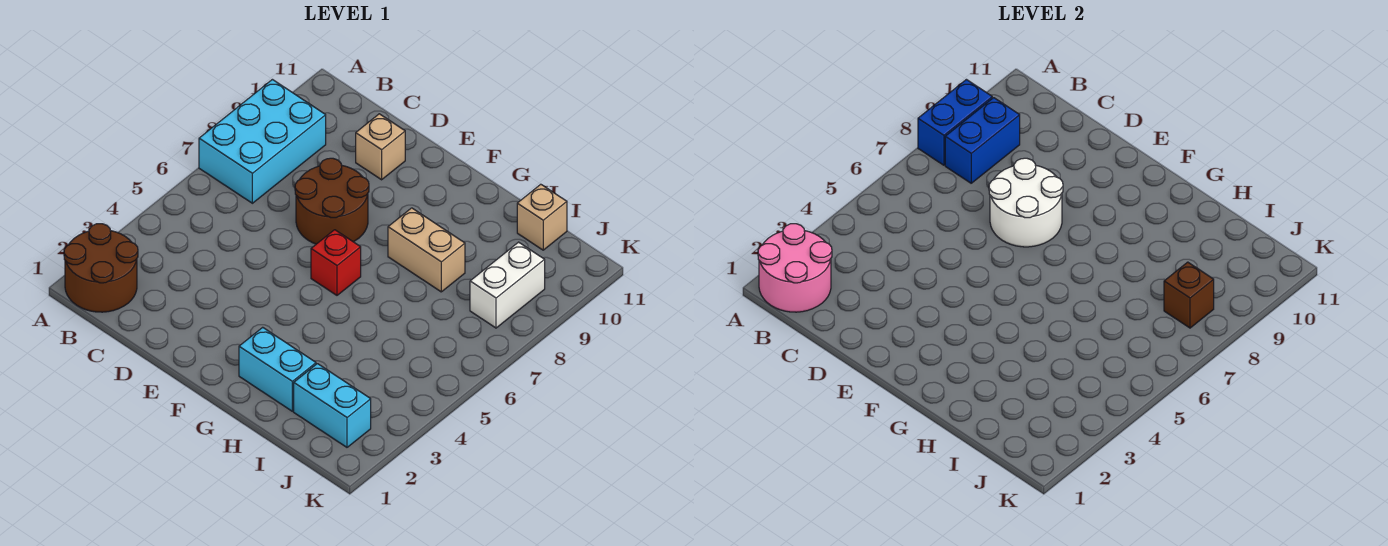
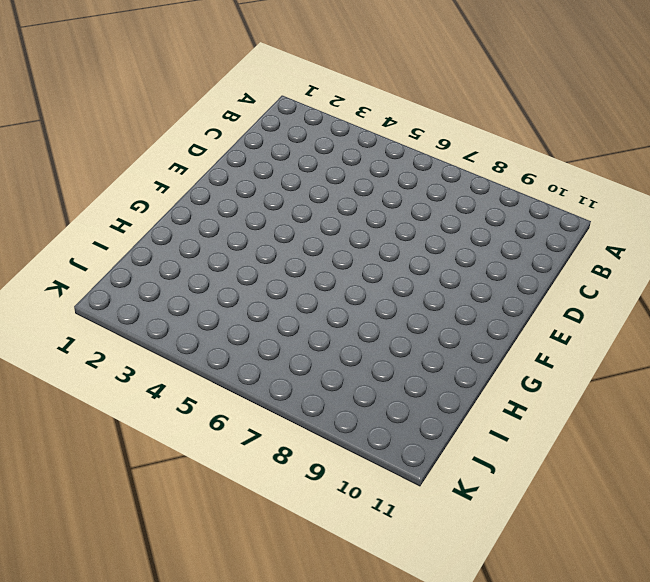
none -> brown round brick A1:B2 level 1
none -> cyan brick A7:B9 level 1
none -> brown round brick D7:E8 level 1

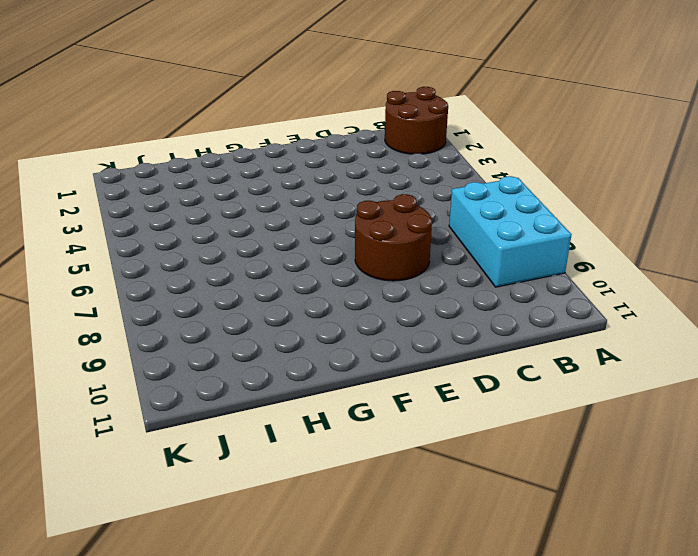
none -> tan brick D10 level 1
none -> red brick F6 level 1
none -> cyan brick G2:H2 level 1

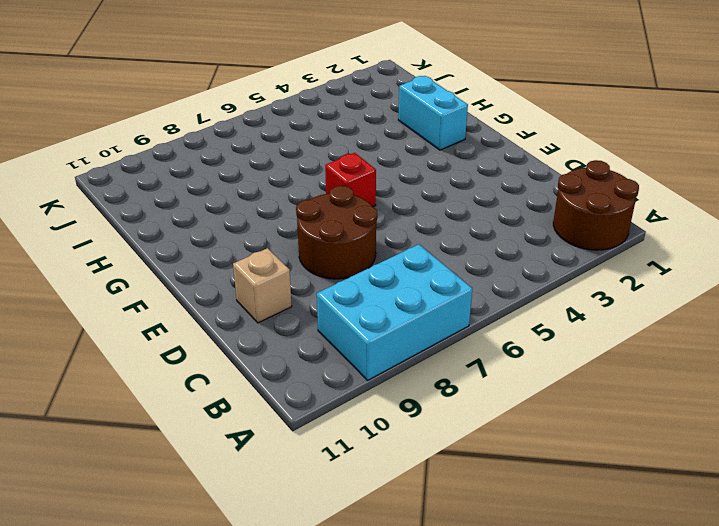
none -> tan brick G8:H8 level 1
none -> cyan brick I2:J2 level 1
none -> tan brick I11 level 1

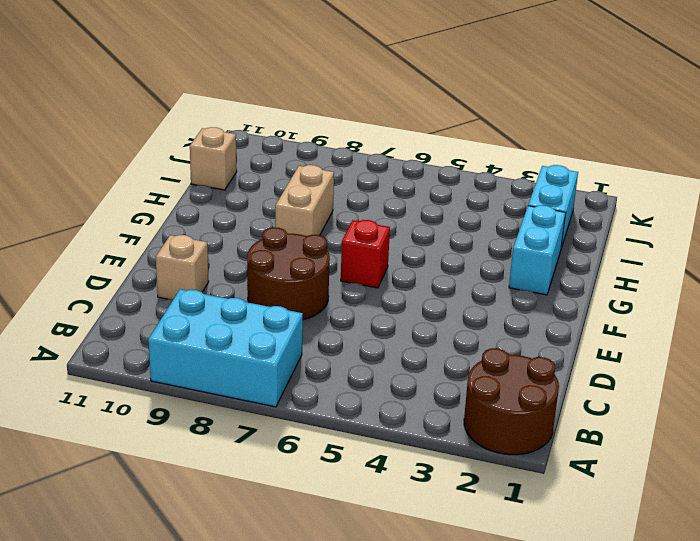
none -> white brick J8:J9 level 1
none -> pink round brick A1:B2 level 2
none -> blue brick A8:A9 level 2

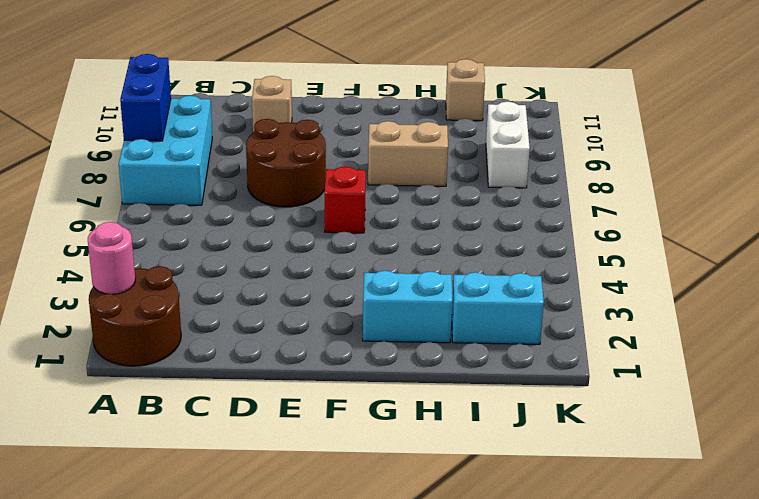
pink round brick A2 level 2 -> pink round brick A1:B2 level 2
none -> blue brick B8:B9 level 2
none -> white round brick D7:E8 level 2
none -> brown brick J8 level 2

